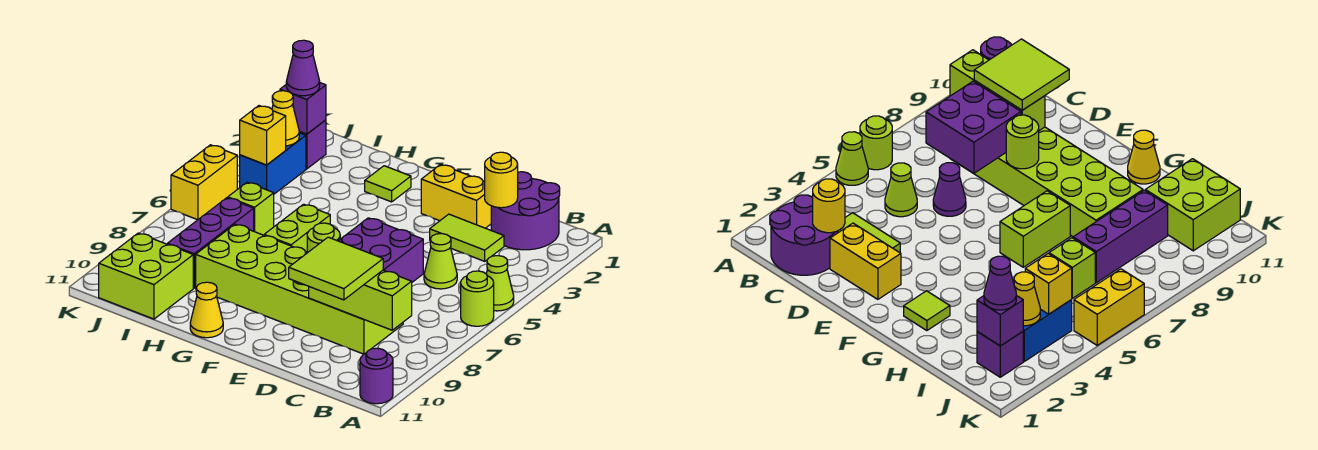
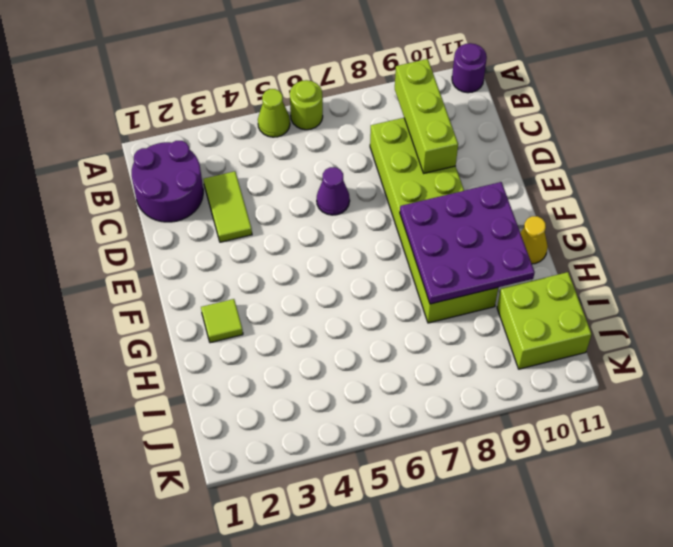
purple plate F8:H10 level 2 -> none
none -> lime cone C5 level 1
none -> yellow brick D2:E2 level 1
none -> lime brick G6:G7 level 1

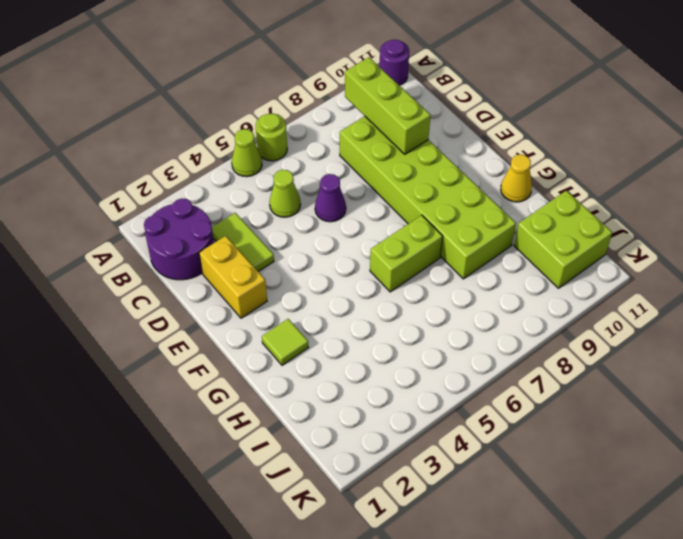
none -> lime brick I6 level 1
none -> purple brick I7:I9 level 1
none -> purple brick J2 level 1

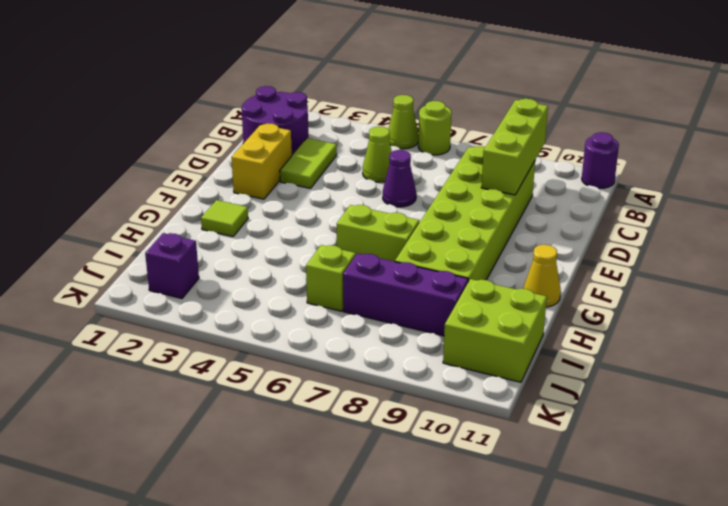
none -> blue brick J3:J4 level 1
none -> yellow brick K5:K6 level 1
none -> yellow round brick C2 level 2

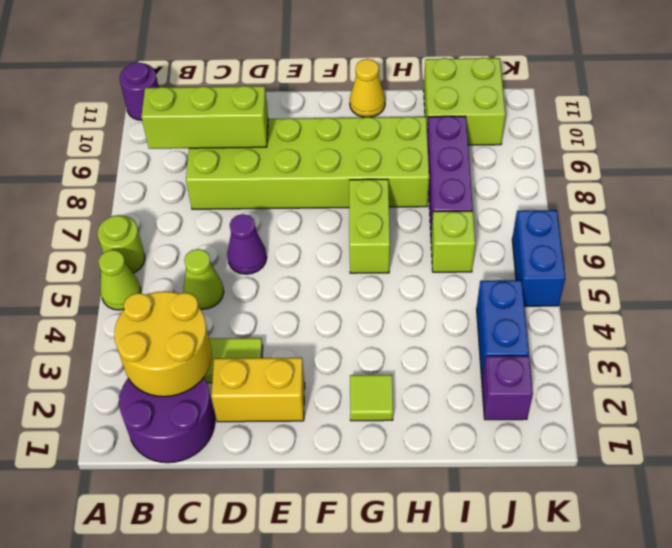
yellow round brick B2:C3 level 2 -> yellow round brick C2 level 2
blue brick K5:K6 level 1 -> yellow brick K5:K6 level 1
none -> purple brick C7:D8 level 2
none -> lime round brick E8 level 2
none -> purple brick J2 level 2

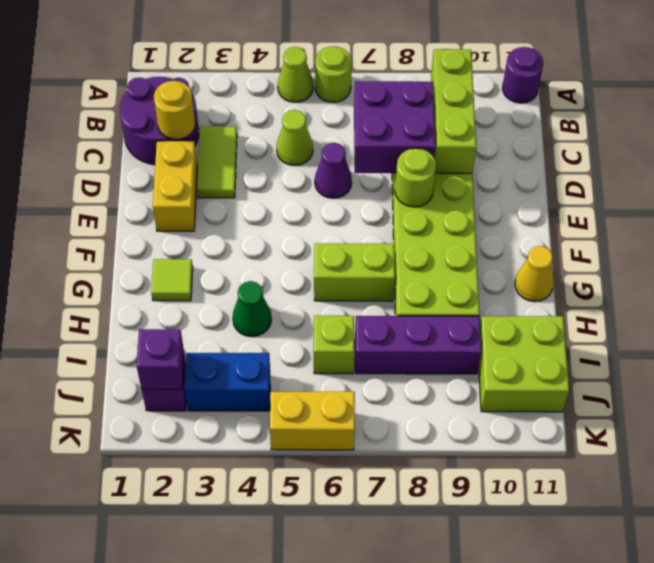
green cone H4 level 1 -> none
none -> yellow cone J3 level 2
none -> yellow brick J4 level 2
none -> lime tile C9:D10 level 3

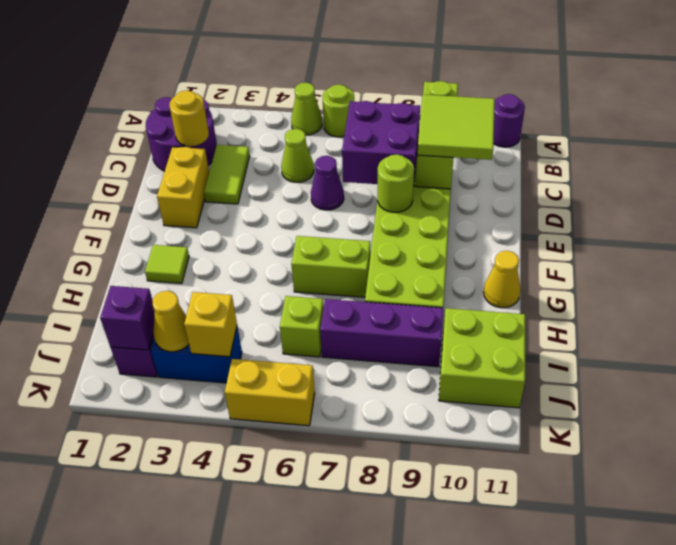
none -> purple cone J2 level 3

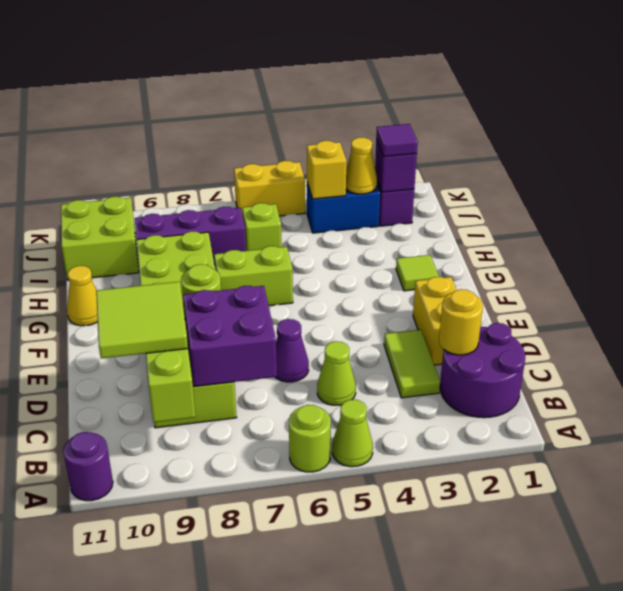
purple tile J2 level 3 -> purple cone J2 level 3

